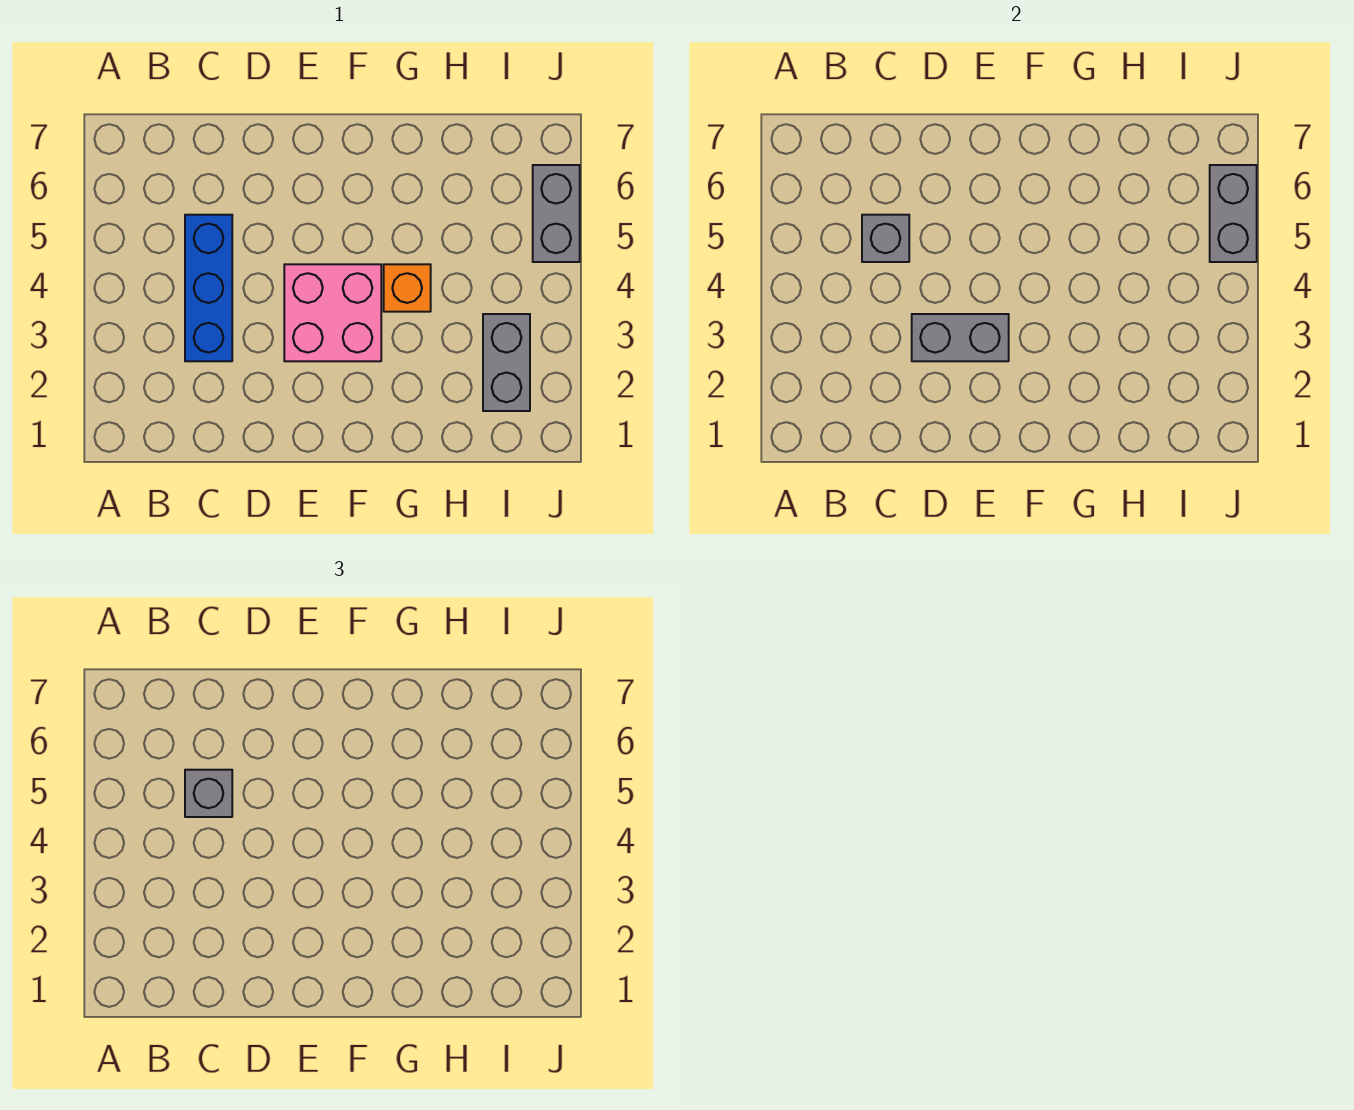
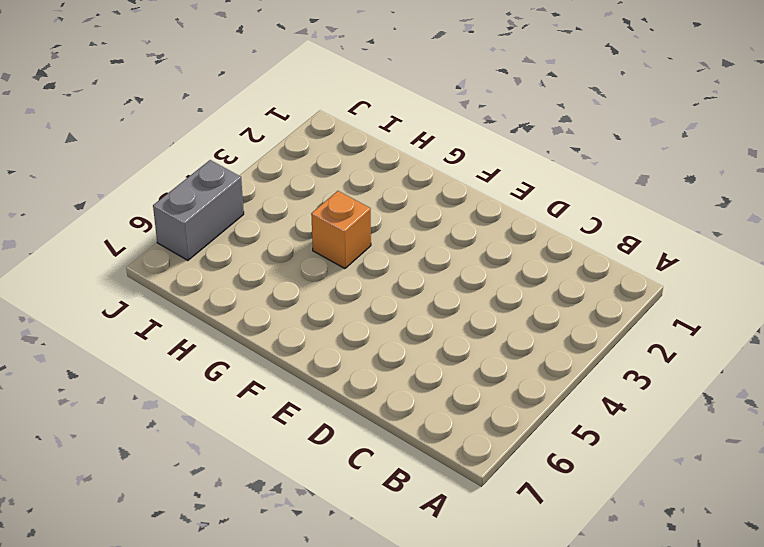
none -> blue brick C3:C5 level 1
none -> pink brick E3:F4 level 1

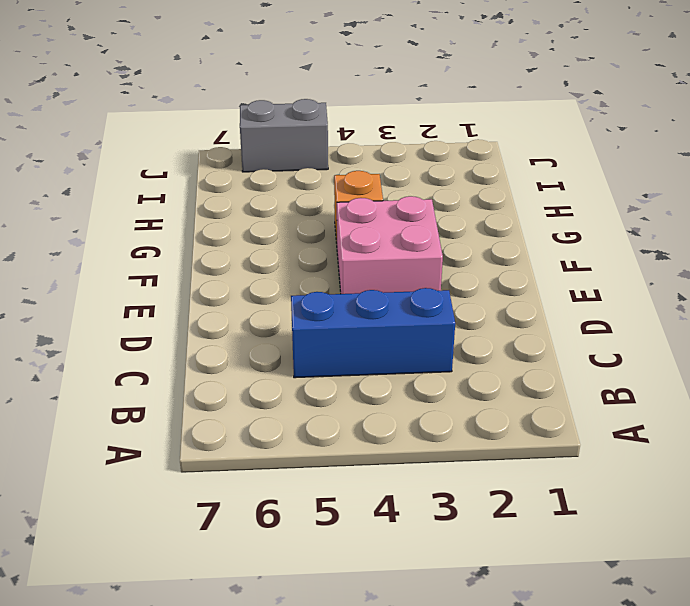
none -> grey brick I2:I3 level 1
none -> grey brick C5 level 2

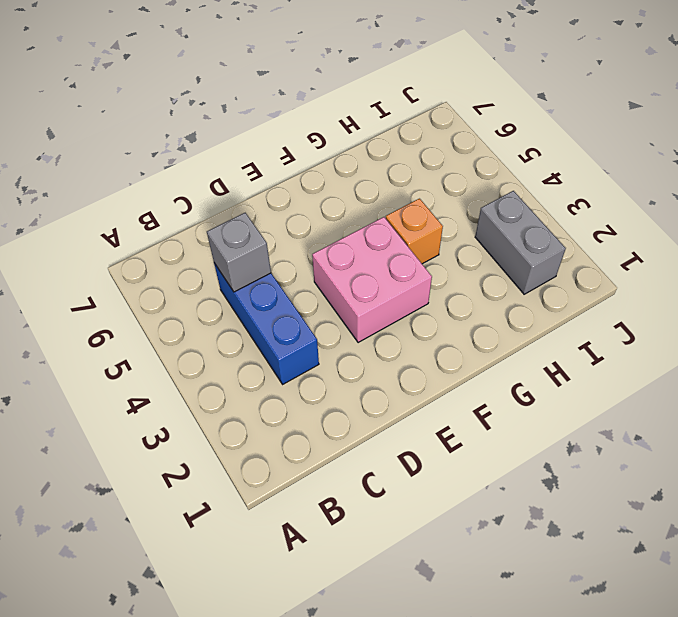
none -> grey brick J5:J6 level 1
none -> grey brick D3:E3 level 2

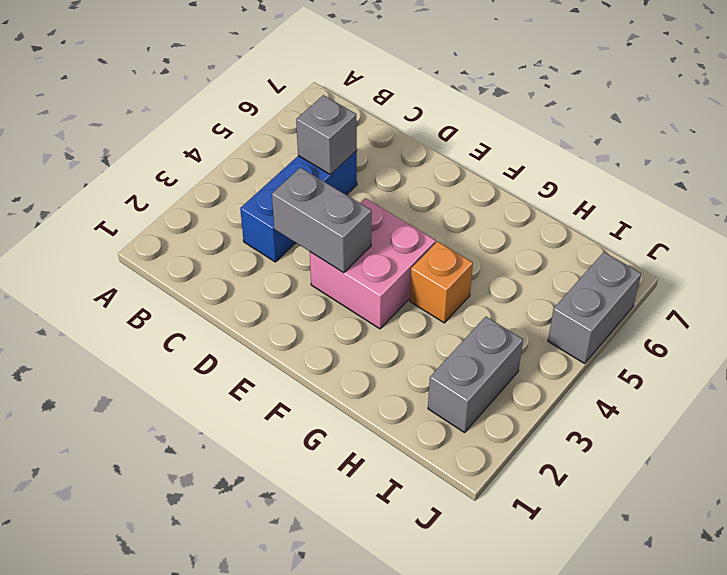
none -> grey brick J5:J6 level 2
none -> grey brick C5 level 3

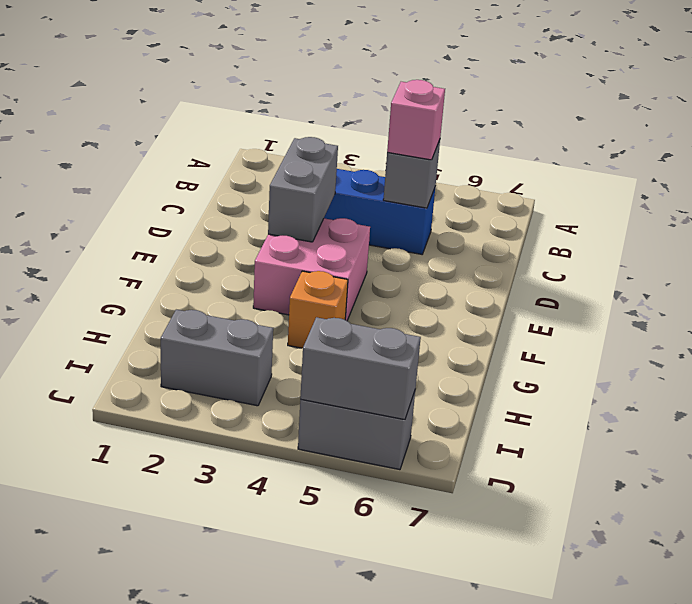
pink brick C5 level 3 -> grey brick C5 level 3

